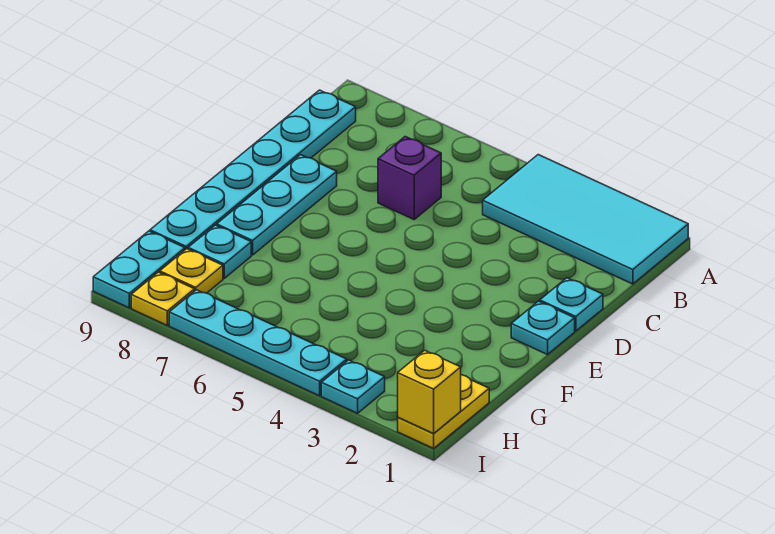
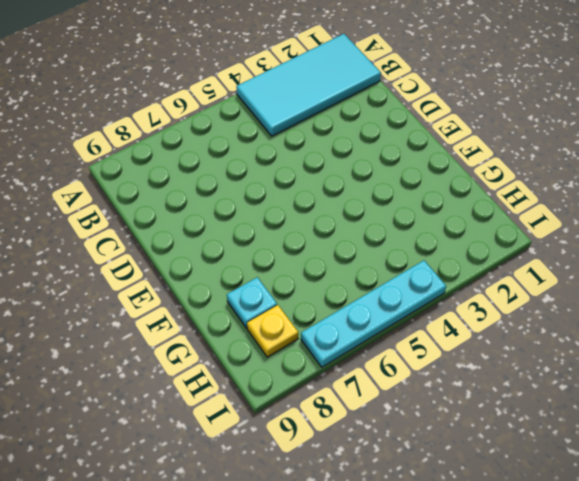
none -> cyan plate B9:G9 level 1
none -> purple brick C6 level 1
none -> cyan plate D1 level 1

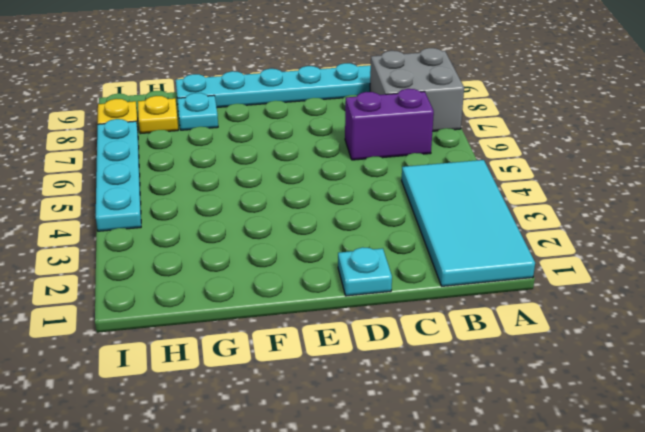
grey brick A7:B8 level 1 -> none
purple brick B6:C6 level 1 -> purple brick C6 level 1
none -> cyan plate D8:F8 level 1
none -> cyan plate E1 level 1
none -> yellow plate H1:I1 level 1

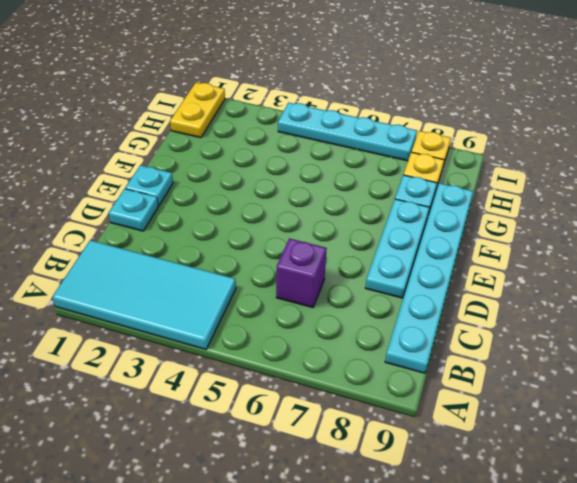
none -> cyan plate H9:I9 level 1
none -> cyan plate I3 level 1
none -> yellow brick I1 level 2

